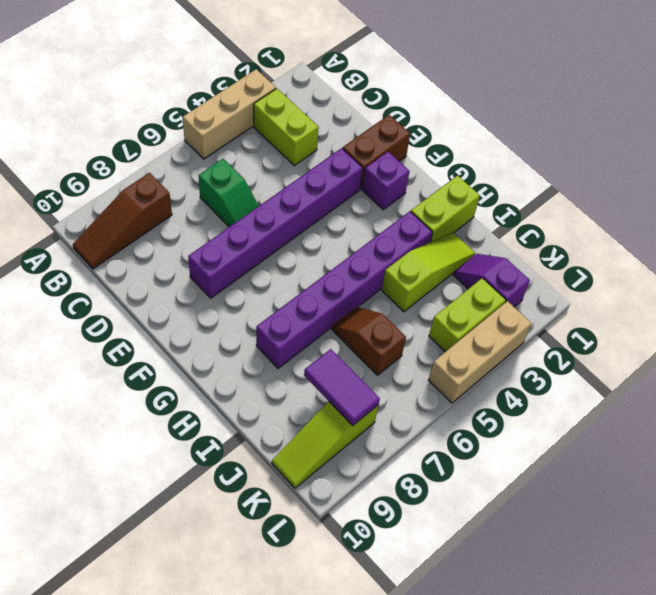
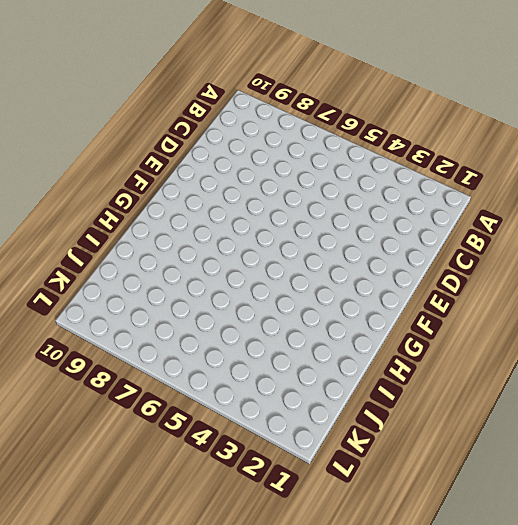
none -> tan brick A3:A5 level 1
none -> lime brick B3:C3 level 1
none -> brown slope B8:B10 level 1 top 8

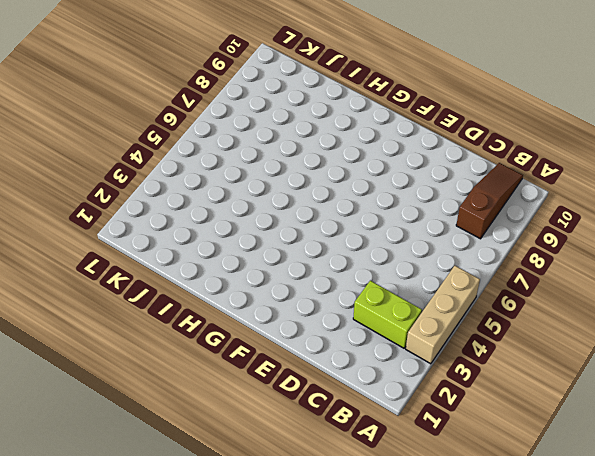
none -> green slope C6:D6 level 1 top C
none -> brown brick E1:E2 level 1
none -> purple brick E3:E8 level 1

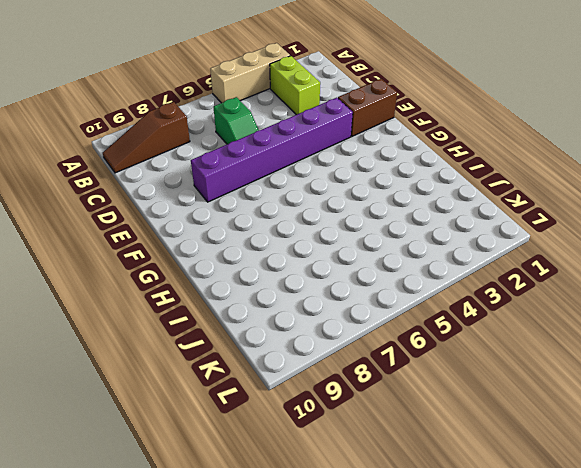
none -> purple brick F2 level 1
none -> lime brick H1:H2 level 1
none -> purple brick H3:H8 level 1

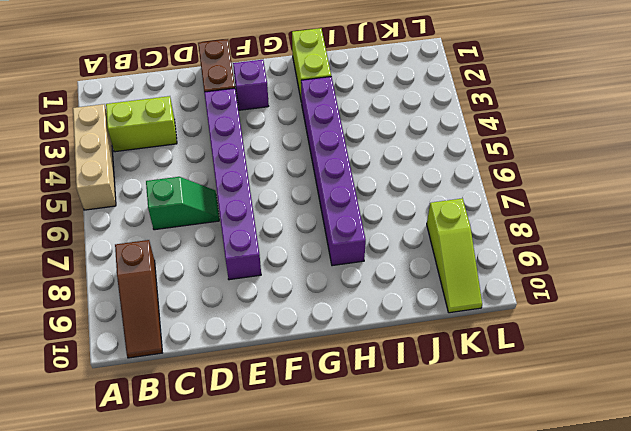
none -> lime slope I2:I4 level 1 top 4
none -> brown slope I6:J6 level 1 top J
none -> purple slope J2:K2 level 1 top K

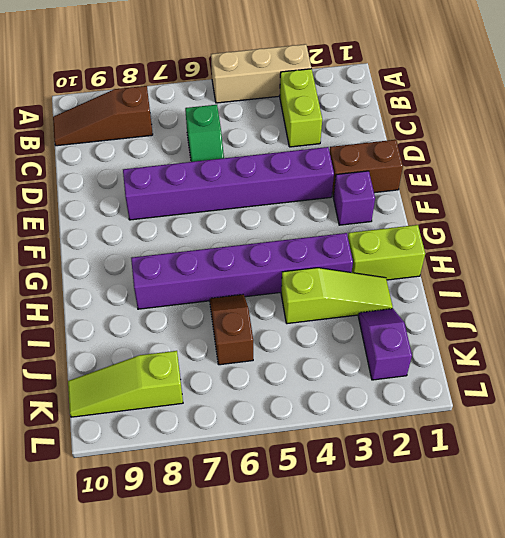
none -> lime brick K3:K4 level 1
none -> tan brick L3:L5 level 1
none -> purple tile J8:K8 level 2

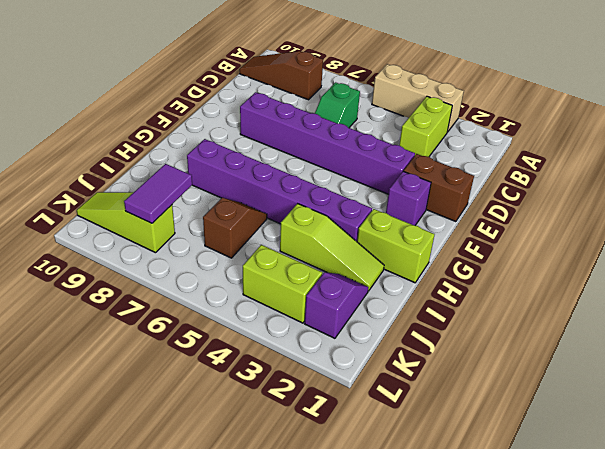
none -> tan brick L3:L5 level 1

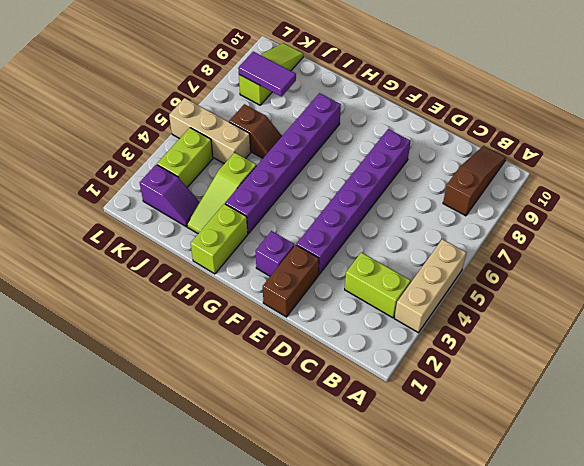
tan brick J5:L5 level 1 -> tan brick L3:L5 level 1
none -> green slope C6:D6 level 1 top C

